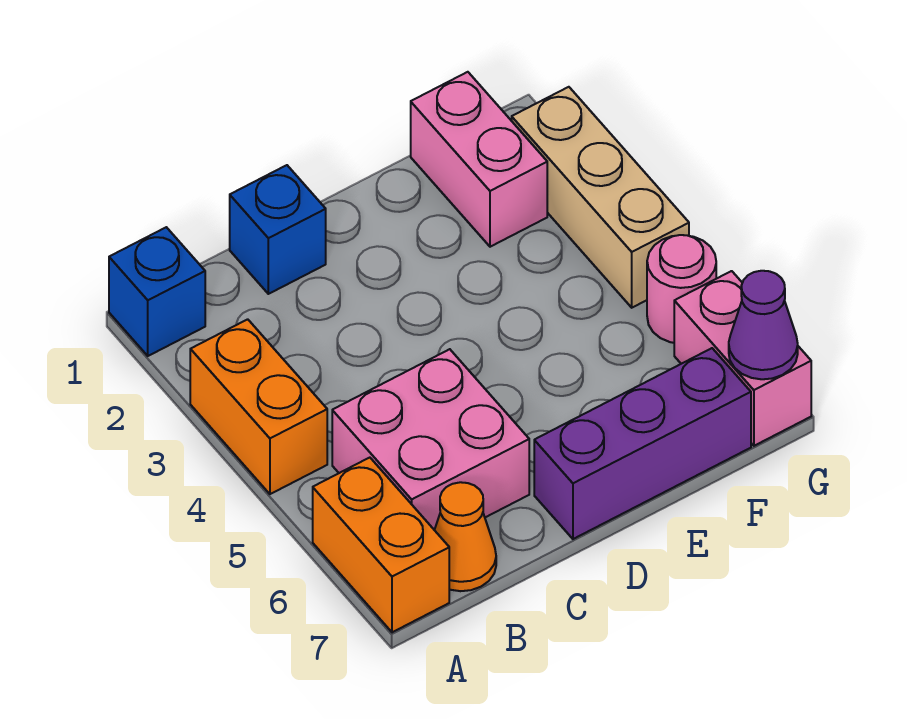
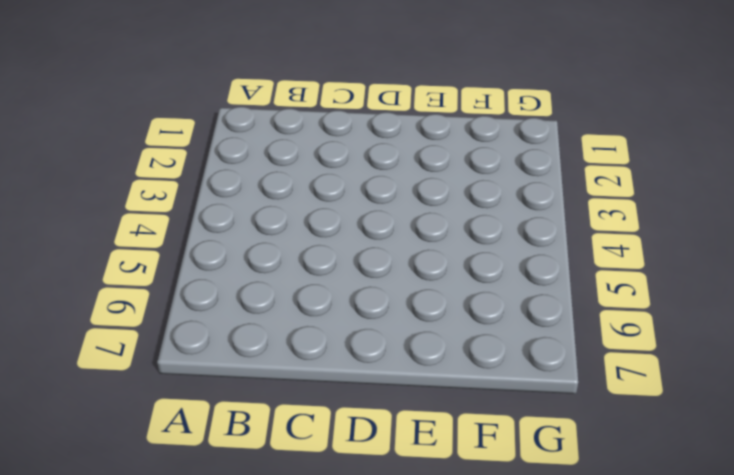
none -> blue brick A1 level 1
none -> orange brick A3:A4 level 1
none -> orange brick A6:A7 level 1

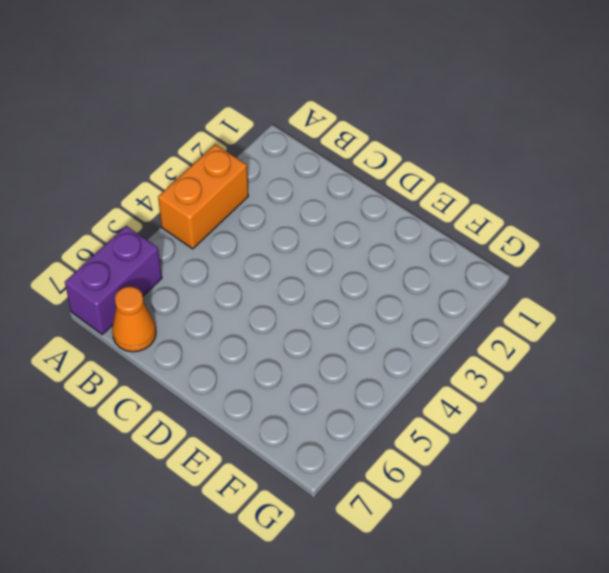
purple brick A6:A7 level 1 -> orange brick A6:A7 level 1
none -> blue brick A1 level 1
none -> pink brick B5:C6 level 1
none -> blue brick C1 level 1

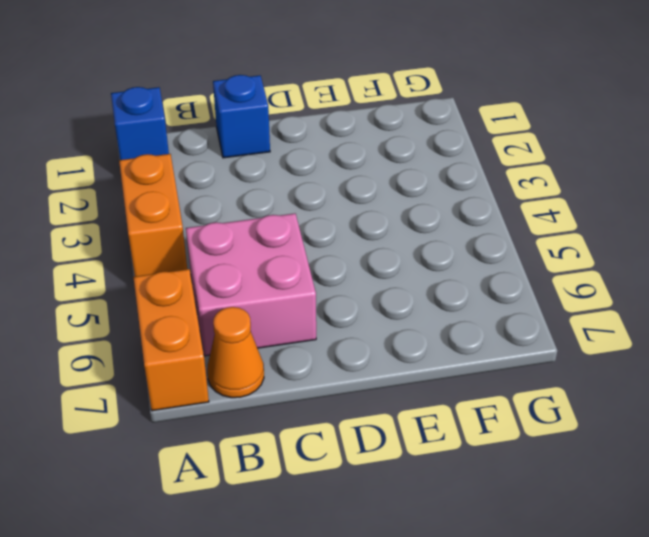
none -> purple brick D7:F7 level 1
none -> pink brick F1:F2 level 1
none -> tan brick G2:G4 level 1

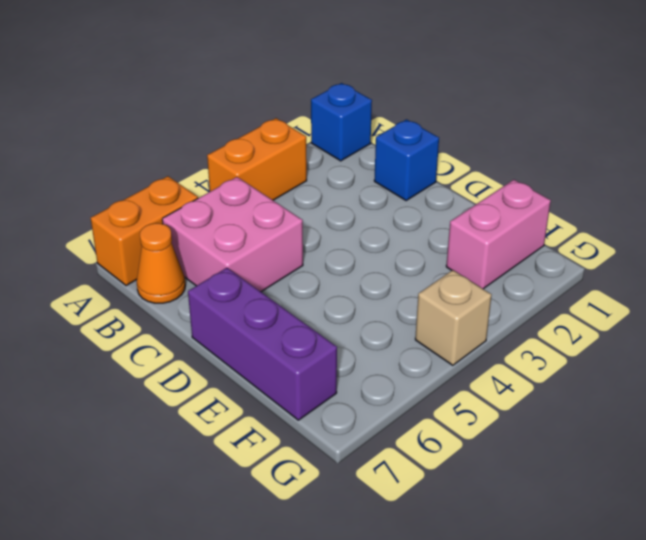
tan brick G4 level 1 -> tan brick G2:G4 level 1
none -> pink round brick G5 level 1
none -> pink brick G6:G7 level 1
none -> purple cone G7 level 2

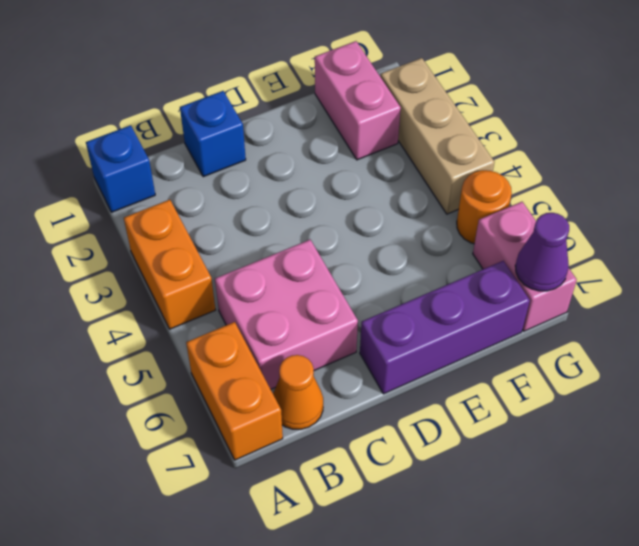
orange round brick G5 level 1 -> pink round brick G5 level 1

